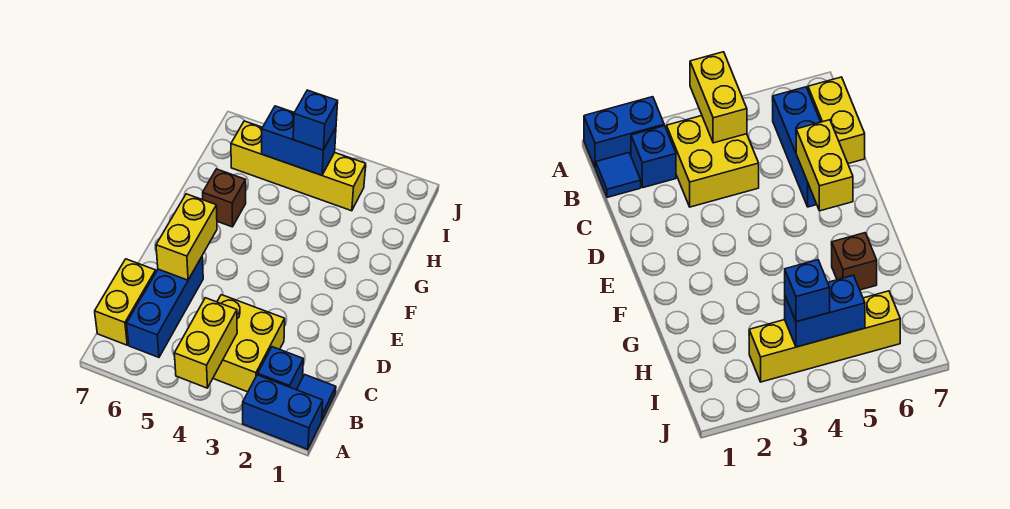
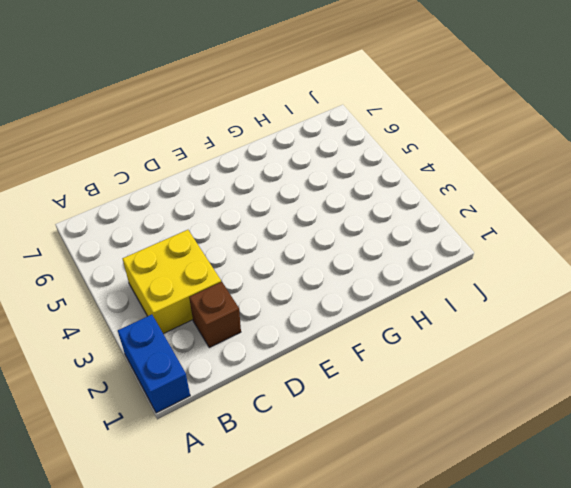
brown brick C2 level 1 -> brown brick G6 level 1
none -> blue tile B1 level 1
none -> blue brick B2 level 1
none -> blue brick B6:D6 level 1

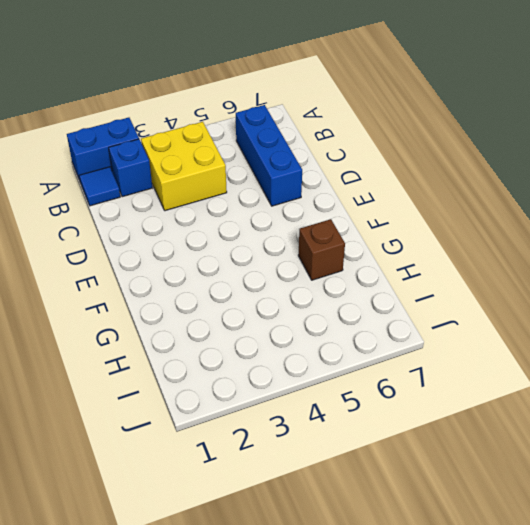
none -> yellow brick B7:C7 level 1
none -> yellow brick I3:I6 level 1
none -> yellow brick A4:B4 level 2

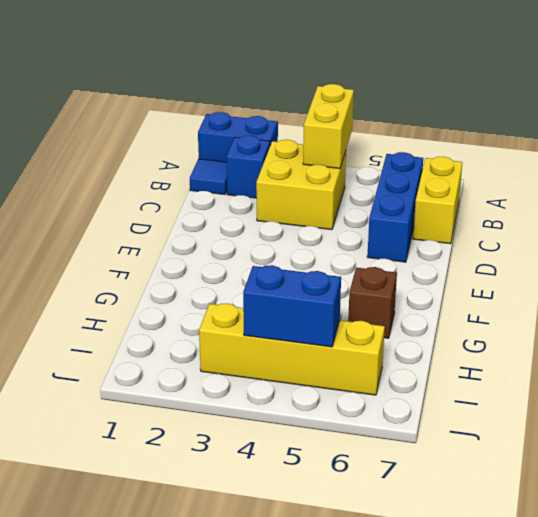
none -> yellow brick D6:E6 level 2
none -> blue brick I4 level 3

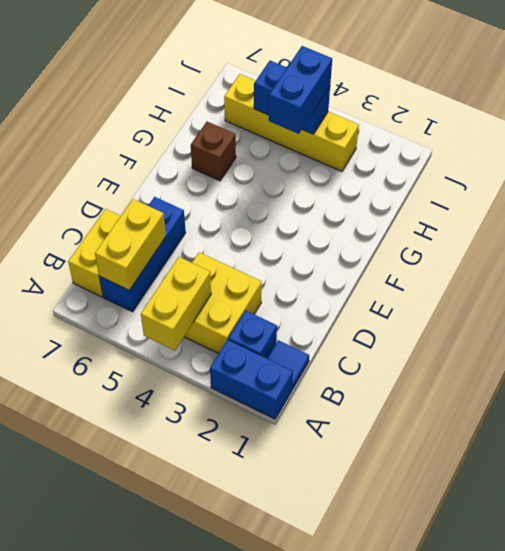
yellow brick B6:C6 level 2 -> yellow brick D6:E6 level 2
blue brick H4:I4 level 3 -> blue brick I4 level 3

